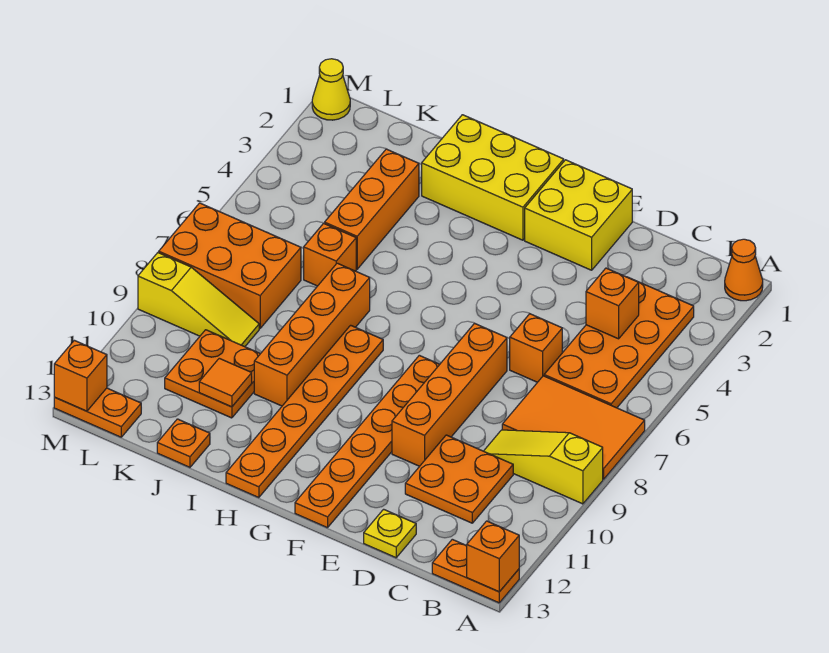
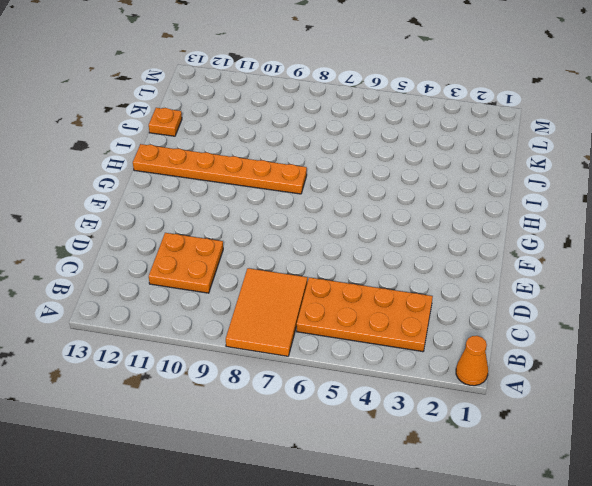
none -> yellow slope A9:C9 level 1 top A
none -> orange plate A13:B13 level 1
none -> orange brick D6 level 1

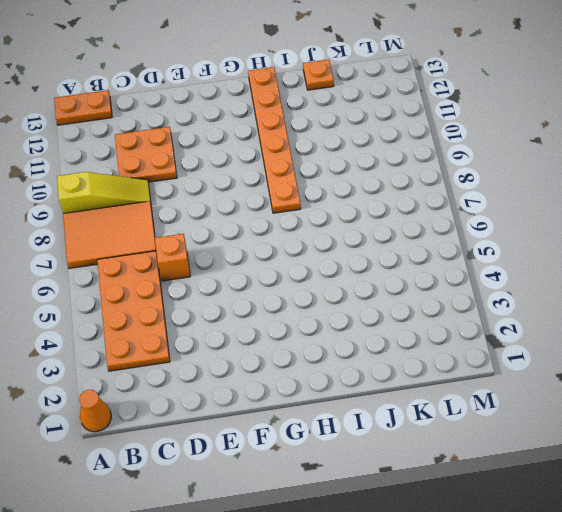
none -> yellow plate D13 level 1
none -> yellow brick E1:F2 level 1
none -> orange brick E7:E10 level 1

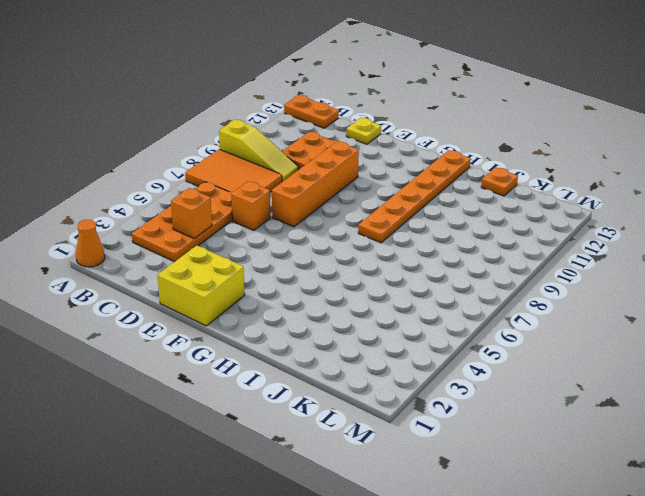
none -> orange plate F8:F13 level 1
none -> yellow brick G1:I2 level 1
none -> orange brick I7:I10 level 1

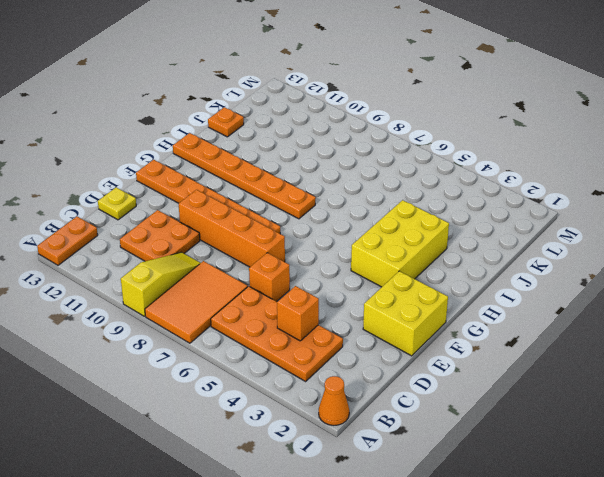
yellow brick G3:I4 level 1 -> yellow brick G1:I2 level 1
none -> orange brick I7:I10 level 1
none -> orange brick J3:J5 level 1
none -> orange brick J6 level 1

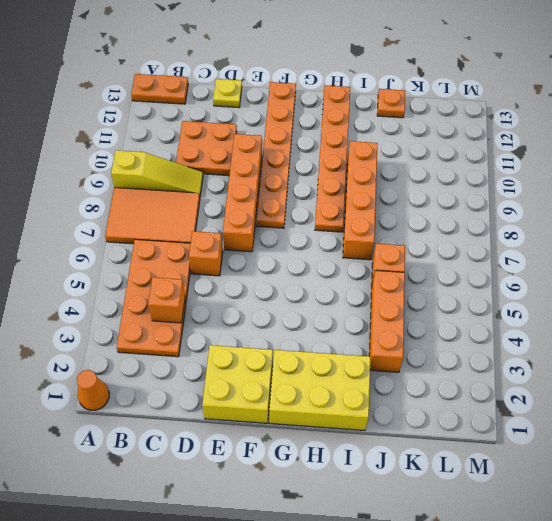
none -> orange plate J10:K11 level 1
none -> orange brick K7:M8 level 1
none -> yellow slope K9:M9 level 1 top M

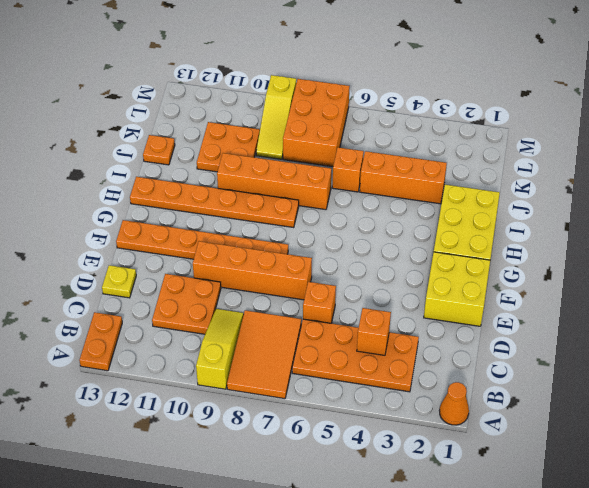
none -> orange plate L13:M13 level 1
none -> yellow cone M1 level 1
none -> orange brick A13 level 2

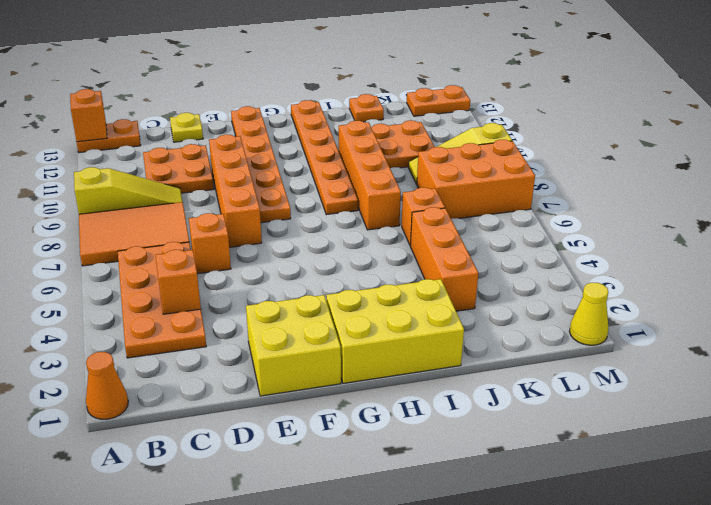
none -> orange tile J11 level 2
none -> orange brick M13 level 2

